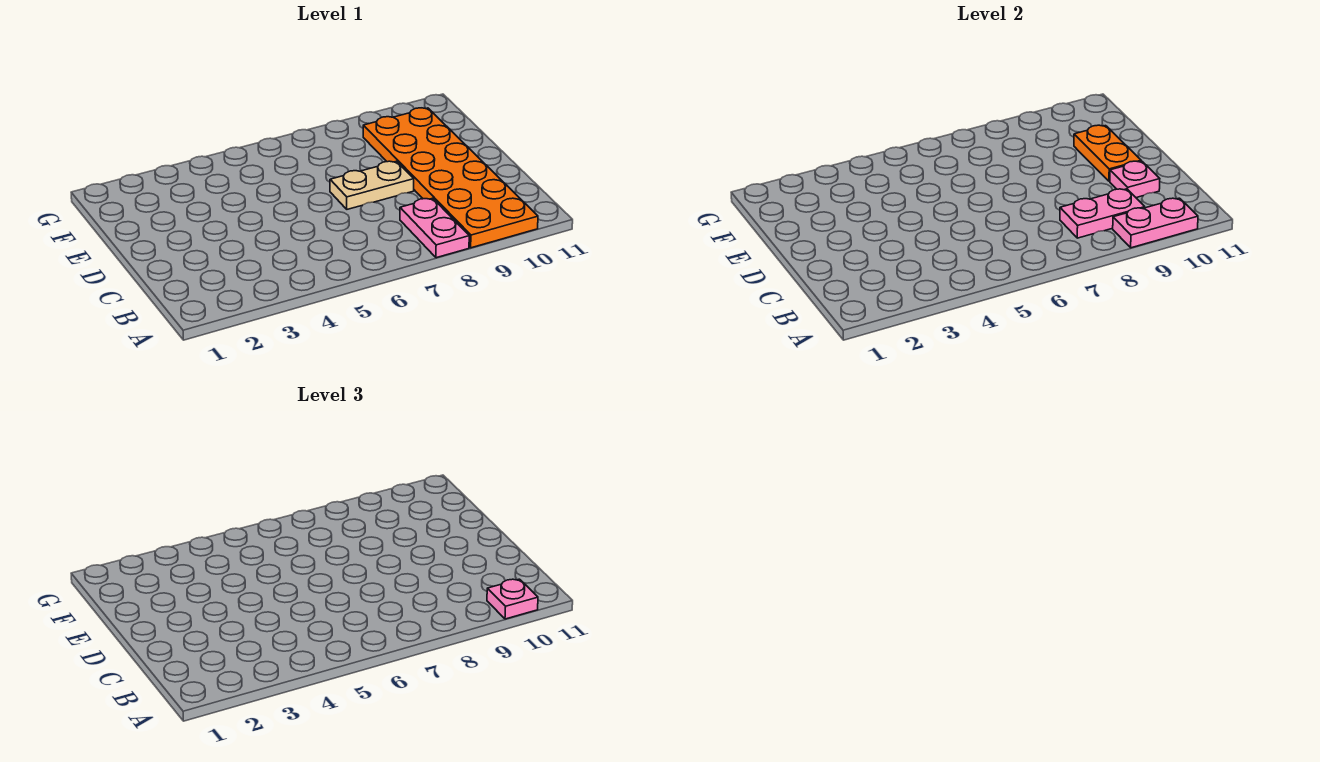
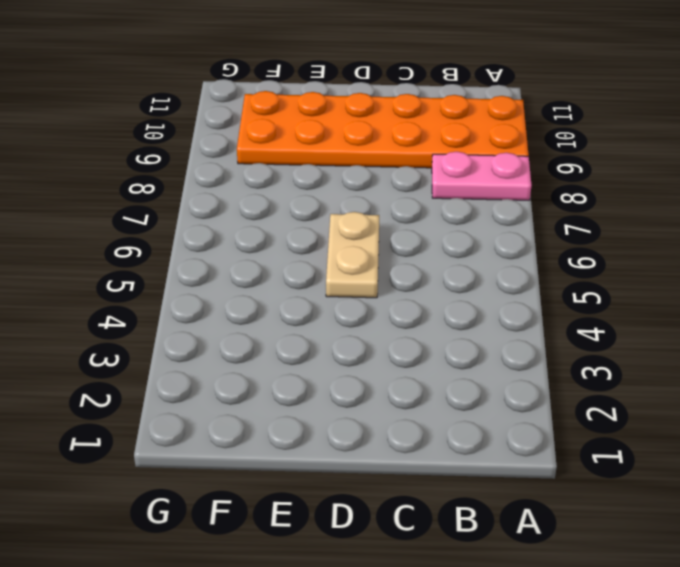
tan plate D5:D6 level 1 -> tan plate D7:D8 level 1
none -> pink plate A9:A10 level 2
none -> pink plate B8:B9 level 2

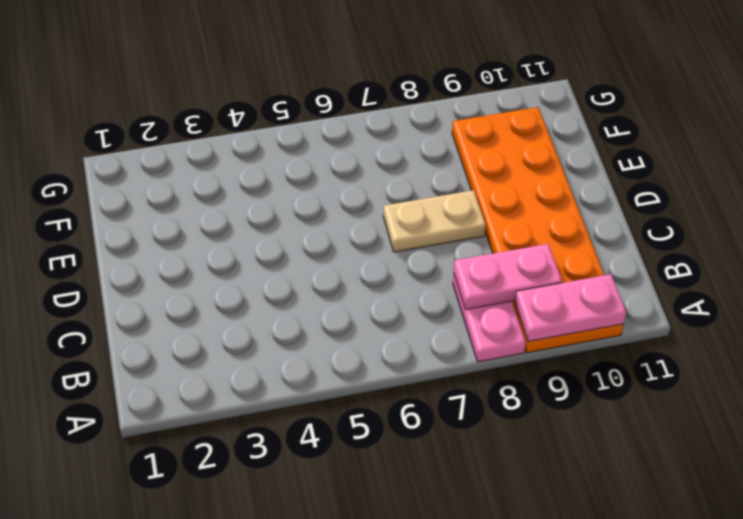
none -> pink plate C10 level 2
none -> orange plate D10:E10 level 2

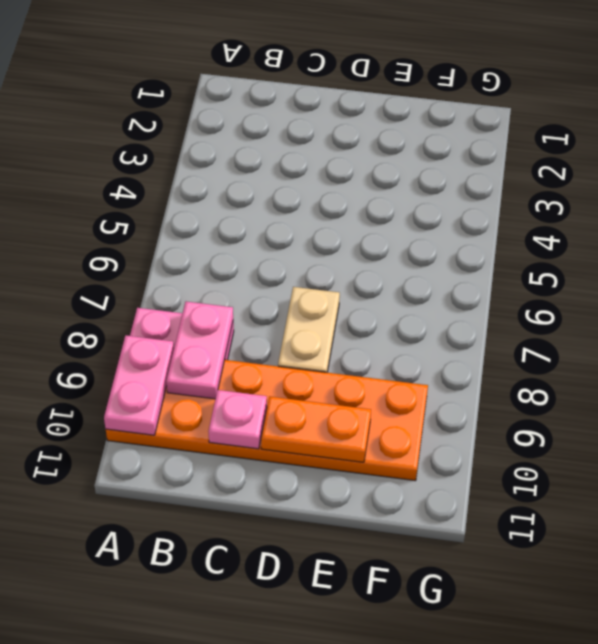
none -> pink plate A10 level 3

